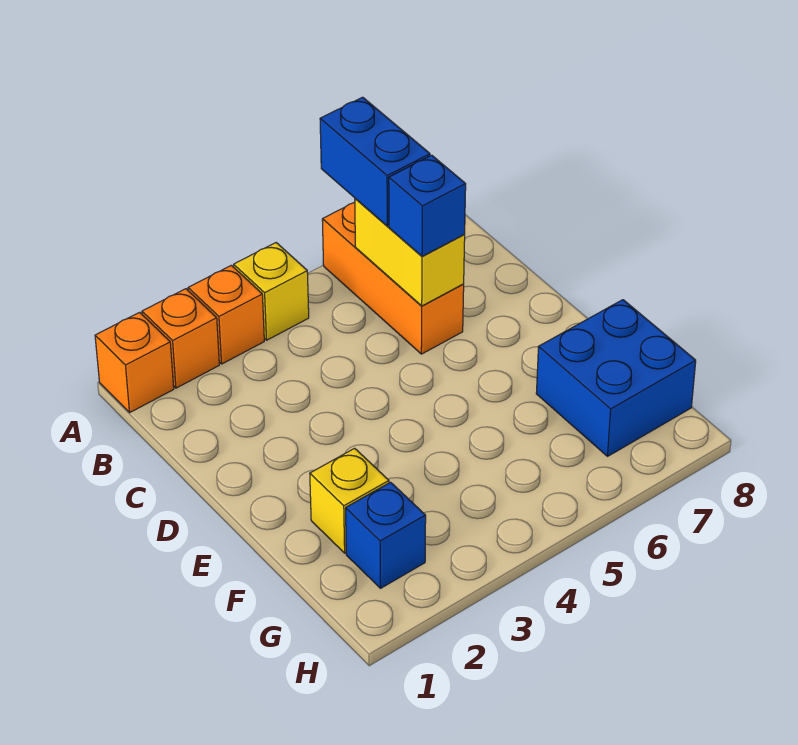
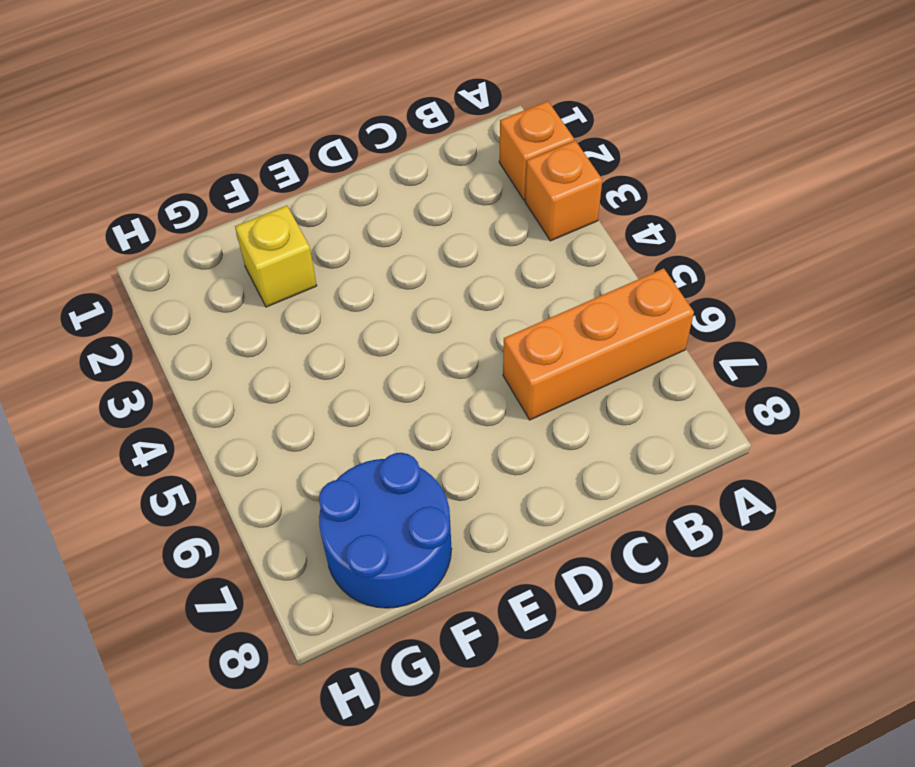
blue round brick F7:G8 level 1 -> blue brick F7:G8 level 1
none -> orange brick A1 level 1
none -> yellow brick A4 level 1

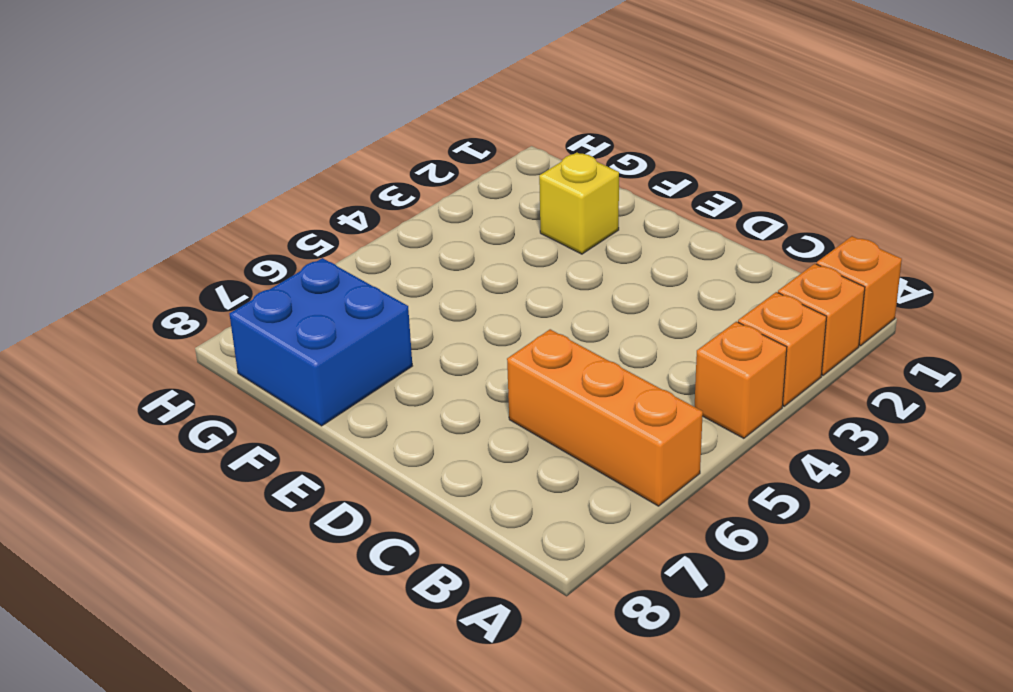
orange brick A4 level 1 -> yellow brick A4 level 1
none -> blue brick G2 level 1
none -> yellow brick B6:C6 level 2

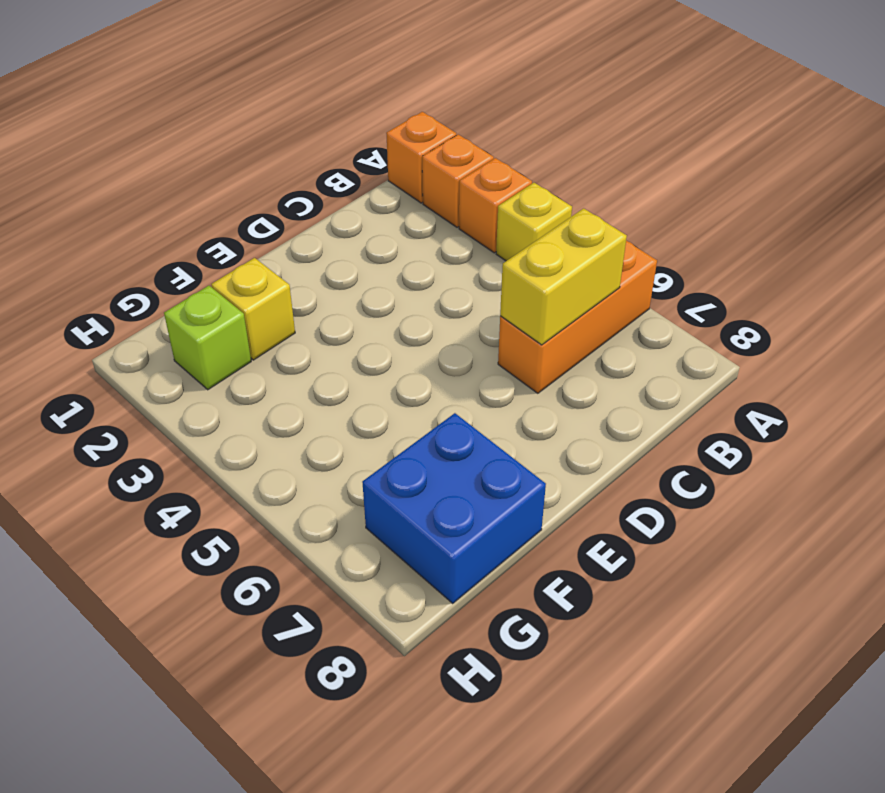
lime brick G2 level 1 -> blue brick G2 level 1
none -> blue brick A6:B6 level 3
none -> blue brick C6 level 3

